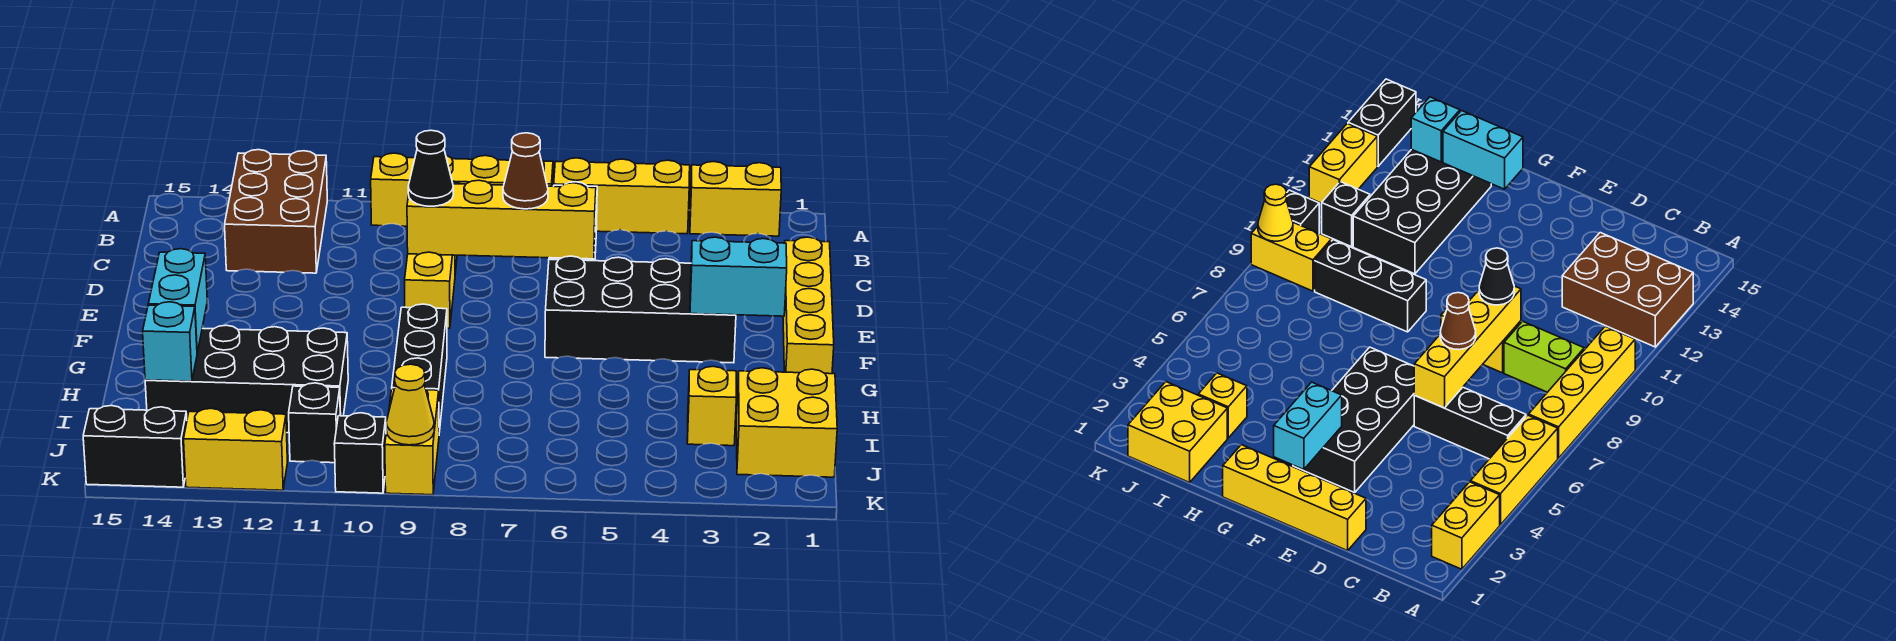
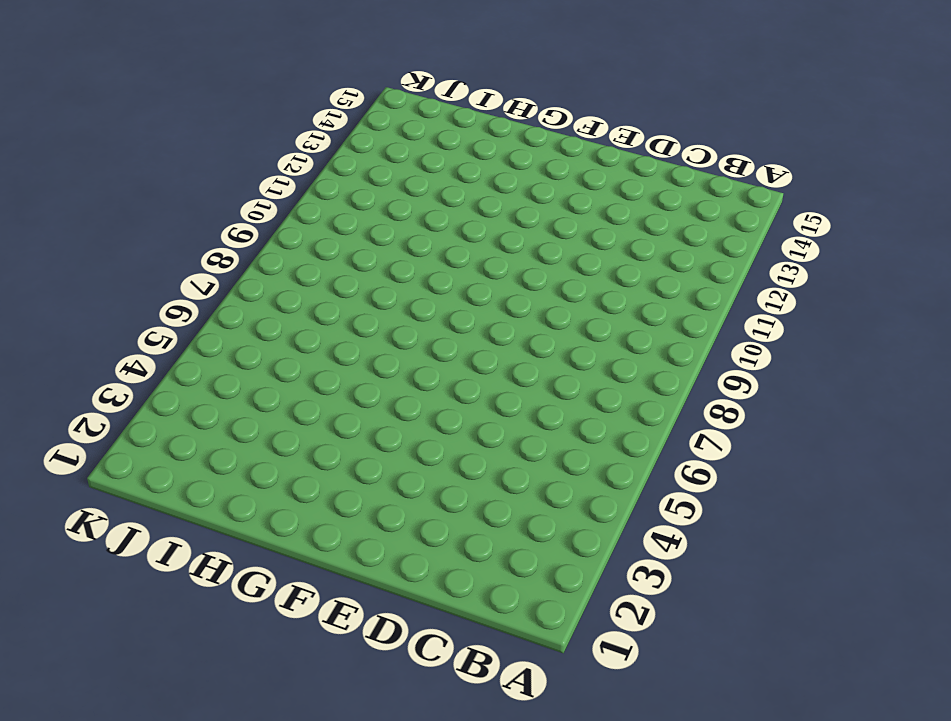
none -> yellow brick A2:A3 level 1
none -> yellow brick A4:A6 level 1
none -> yellow brick A7:A10 level 1

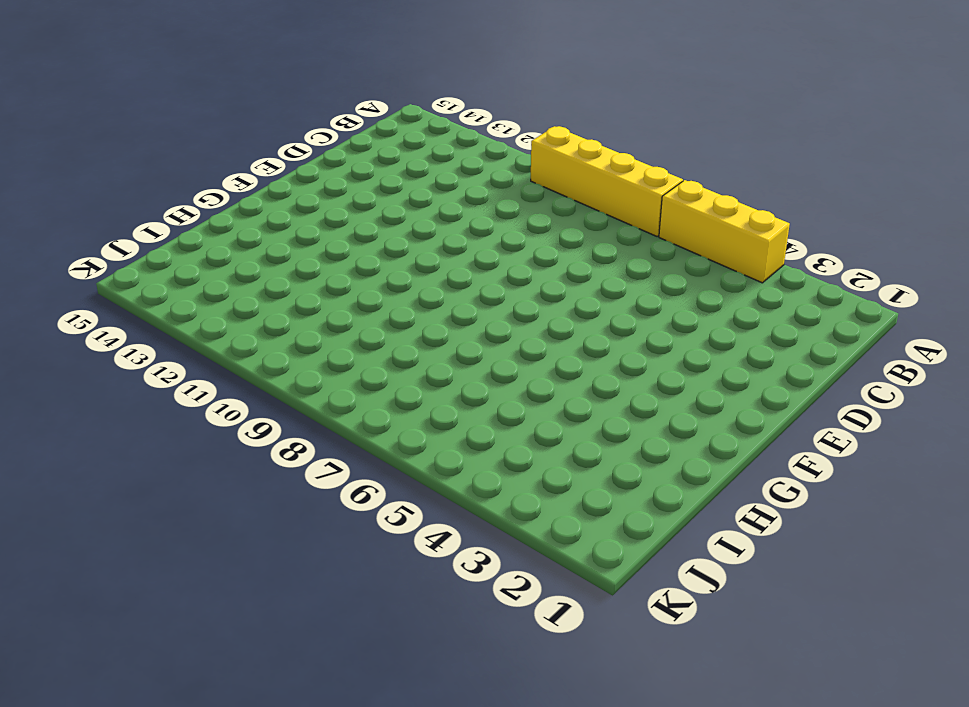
none -> yellow brick A2:A3 level 1
none -> brown brick A12:C13 level 1
none -> black brick B6:D6 level 1

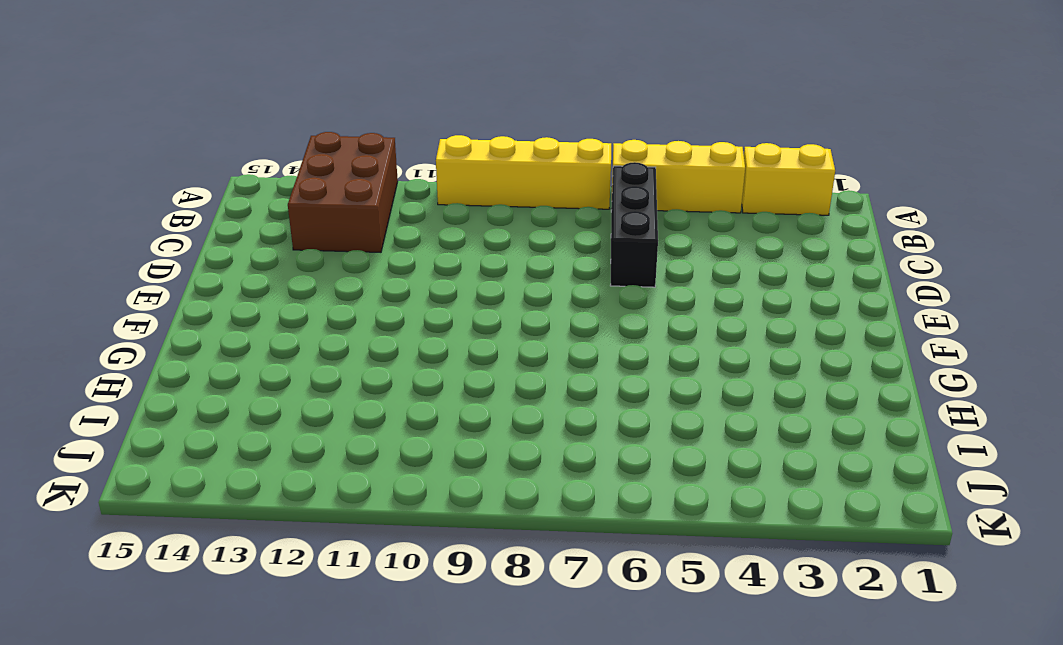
none -> lime brick B9:C9 level 1
none -> yellow brick D1:G1 level 1
none -> yellow brick D9:E9 level 1

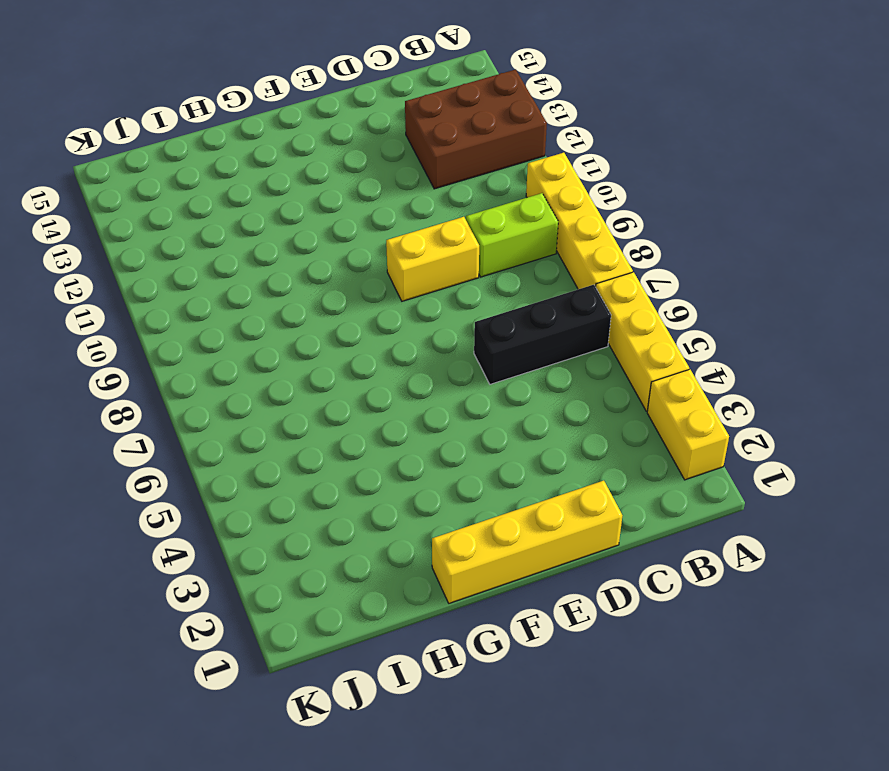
none -> black brick E3:F6 level 1
none -> black brick G9:I9 level 1
none -> black brick H11:I14 level 1

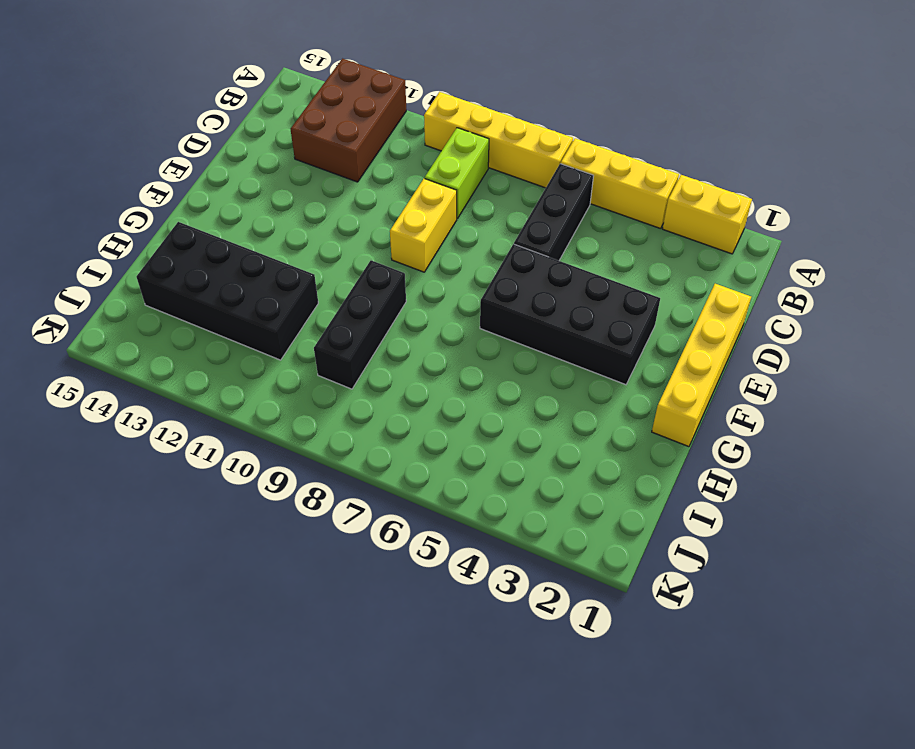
none -> yellow brick I1:J2 level 1
none -> yellow brick I3 level 1
none -> yellow brick J9:K9 level 1

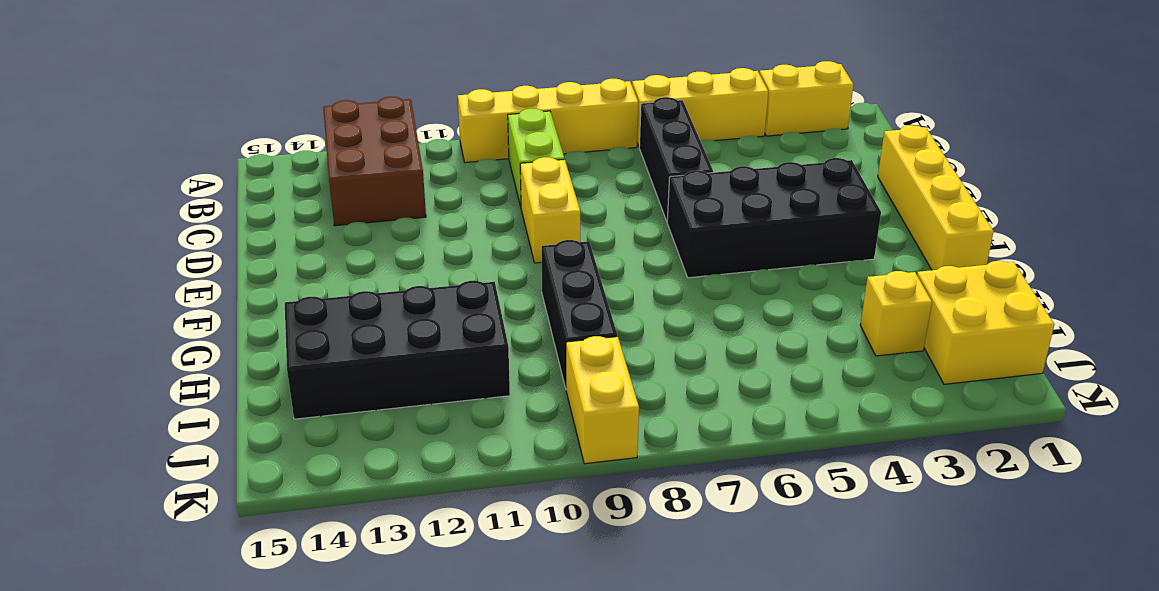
none -> black brick J11 level 1
none -> black brick K10 level 1
none -> yellow brick K12:K13 level 1

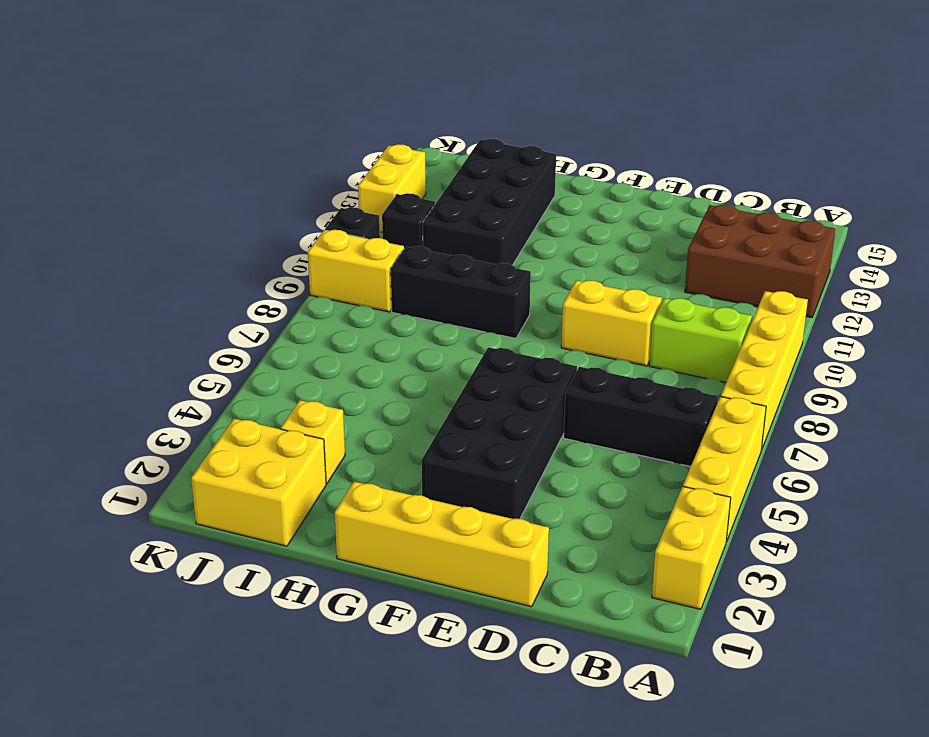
none -> black brick K14:K15 level 1
none -> yellow brick D6:D9 level 2
none -> cyan brick F2:F3 level 2

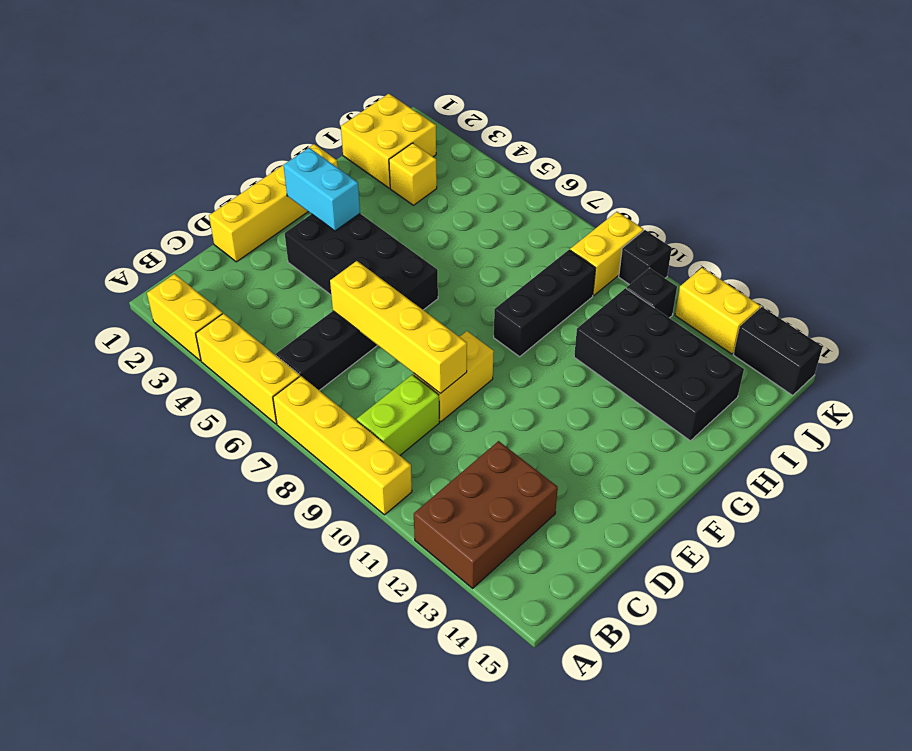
none -> cyan brick G14:H14 level 2
none -> cyan brick I14 level 2
none -> yellow cone K9 level 2

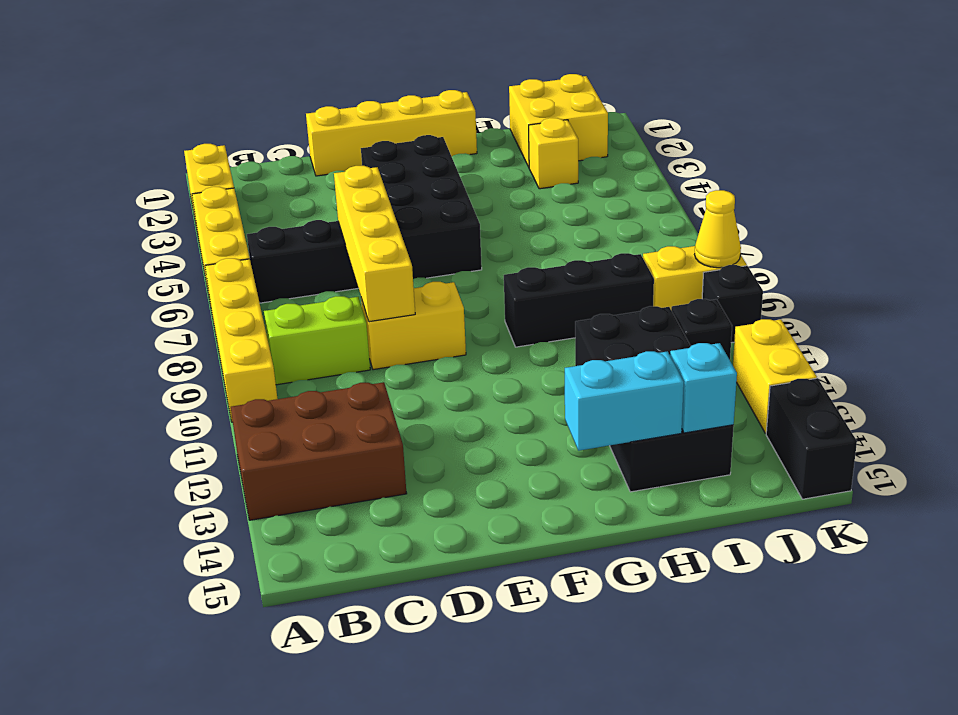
none -> cyan brick F2:F3 level 2
none -> brown cone D7 level 3
none -> black cone D9 level 3

